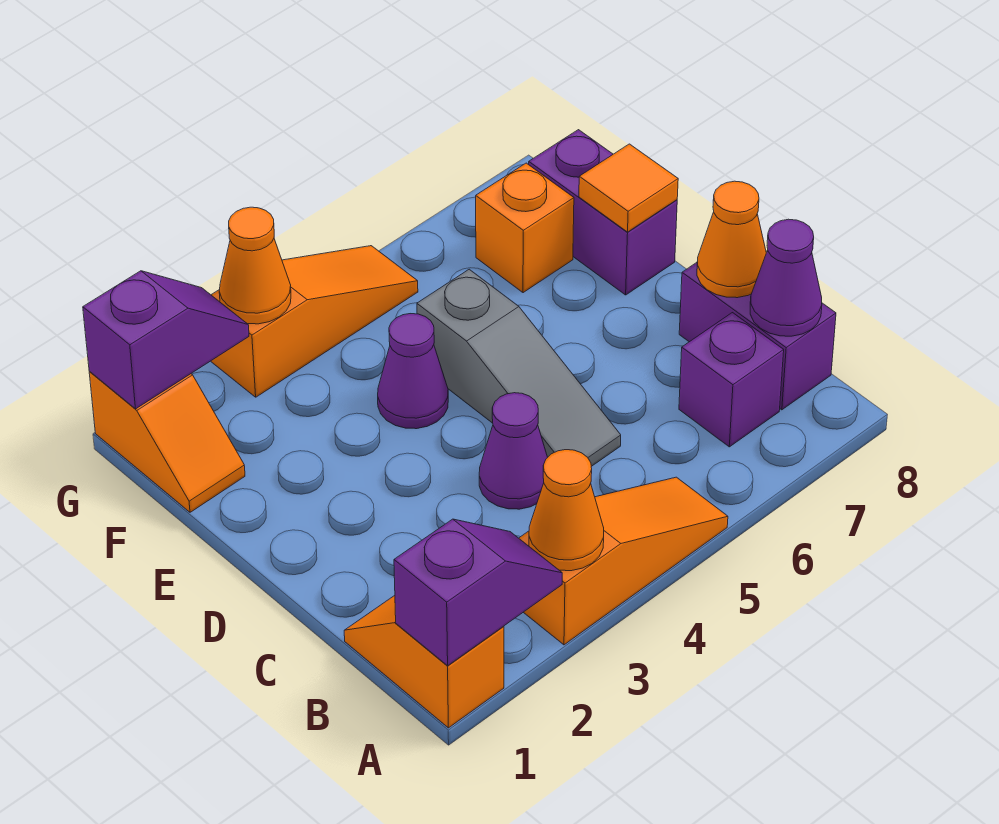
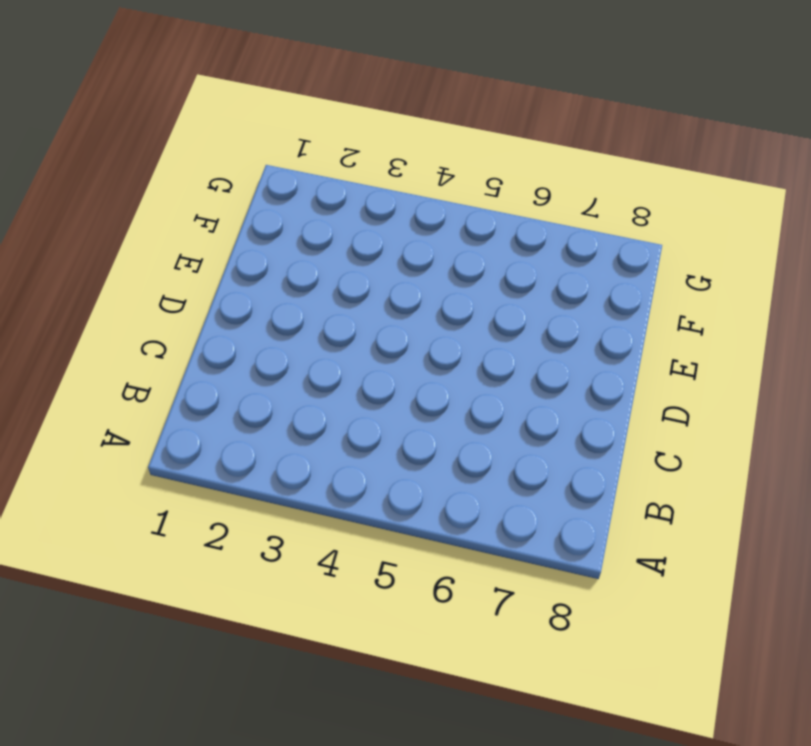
none -> orange slope A1:B1 level 1 top A
none -> orange slope A3:A5 level 1 top 3
none -> purple brick B7 level 1

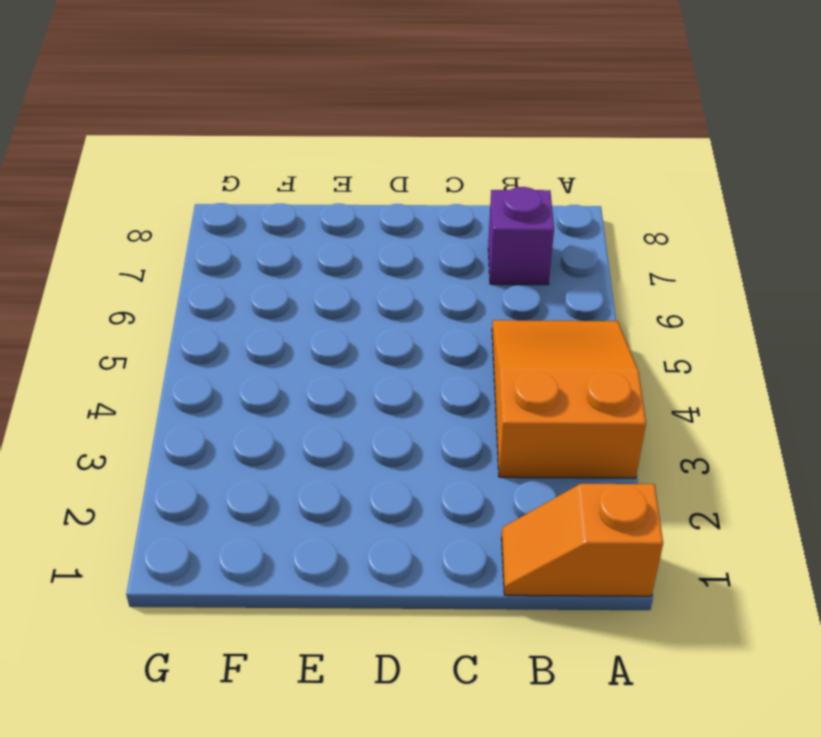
orange slope A3:B5 level 1 top 3 -> orange slope A3:A5 level 1 top 3
none -> purple brick B8:C8 level 1
none -> purple cone C4 level 1
none -> grey slope C5:E5 level 1 top E

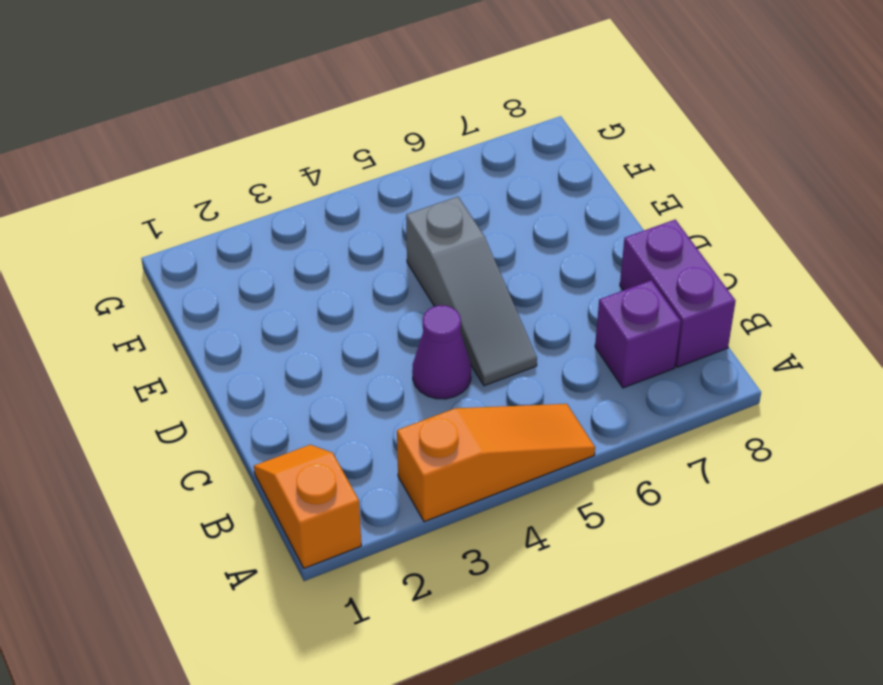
none -> purple cone E4 level 1
none -> purple brick E8:F8 level 1
none -> orange slope F1:G1 level 1 top G

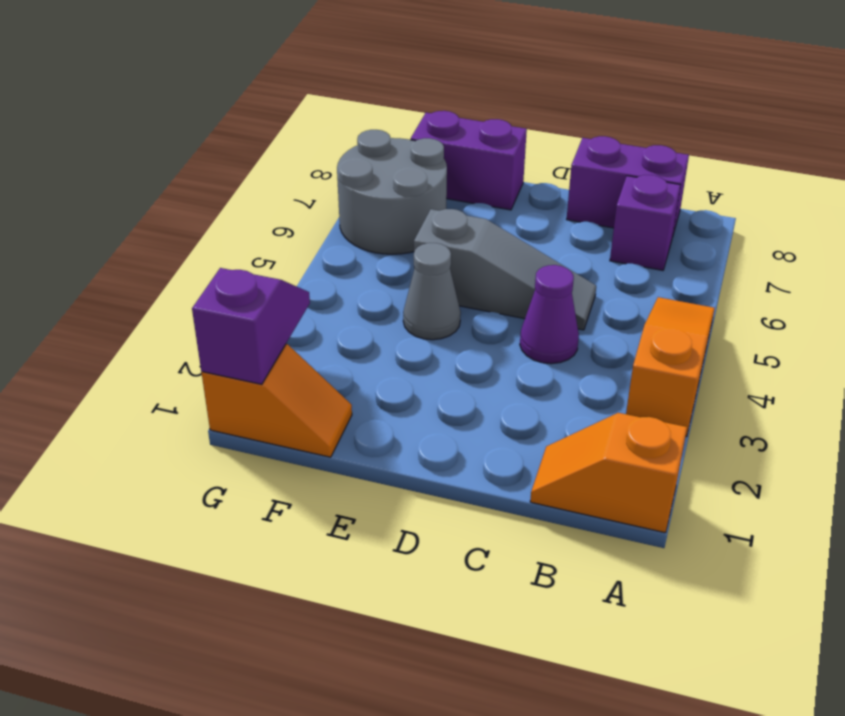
grey cone E4 level 1 -> purple cone E4 level 1
grey round brick F6:G7 level 1 -> orange brick F7 level 1
none -> orange slope G3:G5 level 1 top 3
none -> purple slope A1:A2 level 2 top 1
none -> orange cone A3 level 2

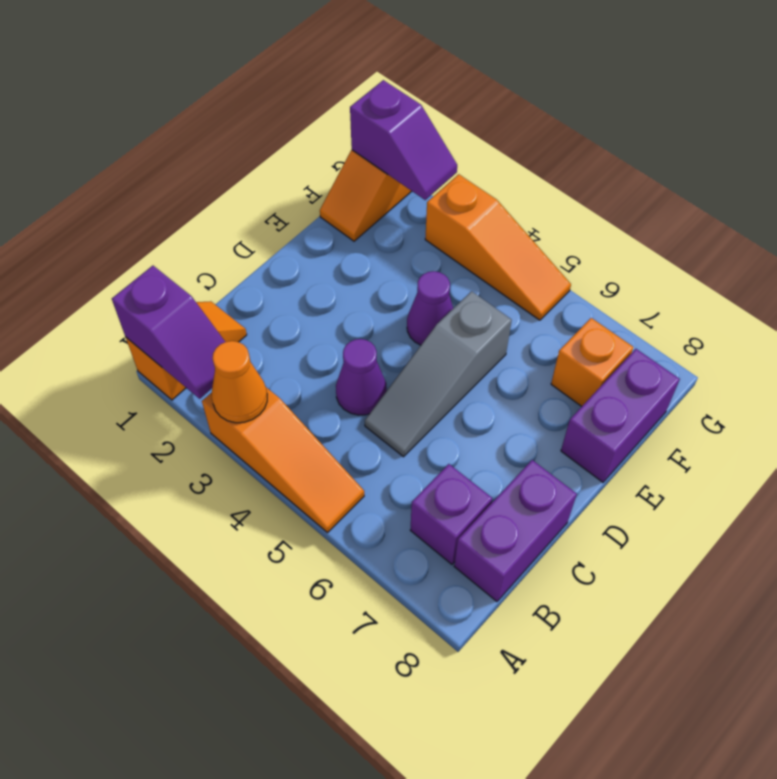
none -> purple cone B8 level 2
none -> orange cone C8 level 2
none -> orange tile E8 level 2

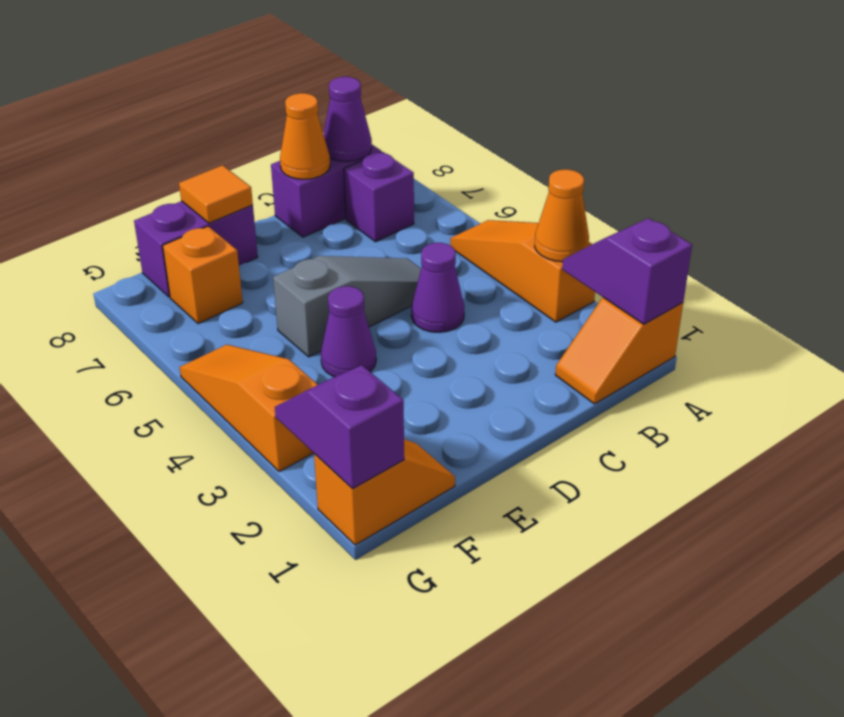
none -> orange cone G3 level 2

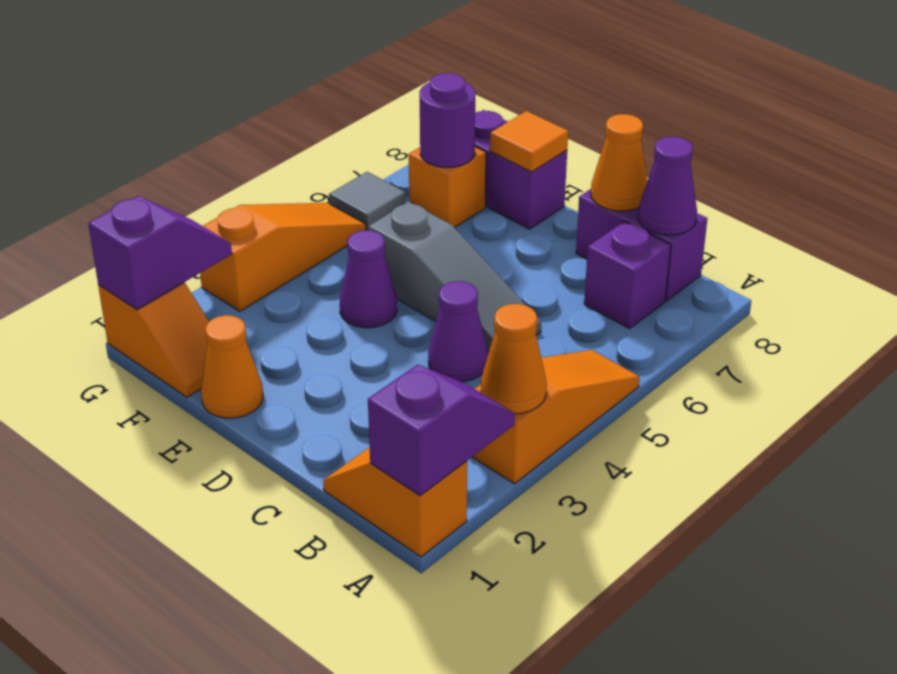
orange cone E1 level 1 -> orange cone G3 level 2
purple round brick F7 level 2 -> none
grey tile G6 level 1 -> none

